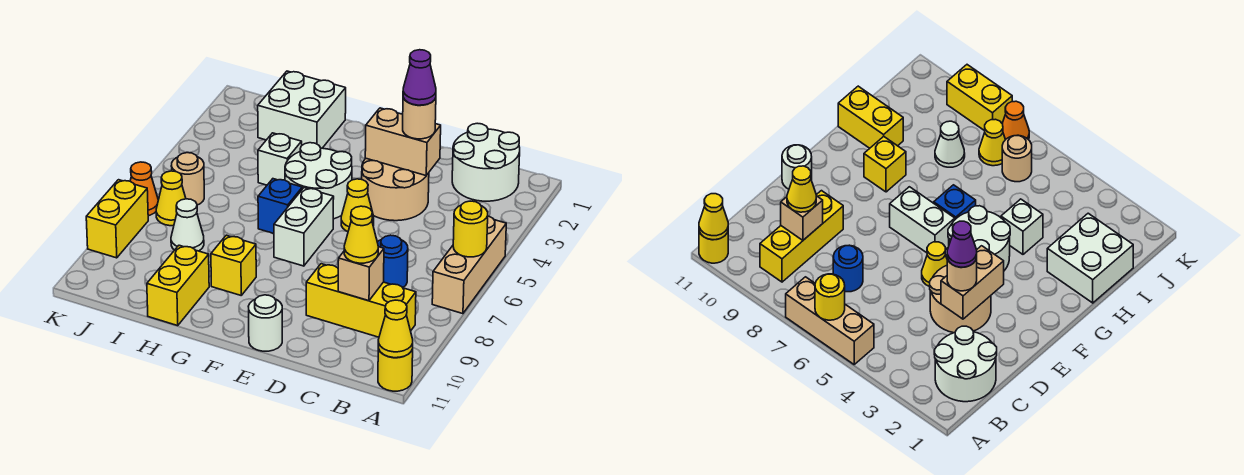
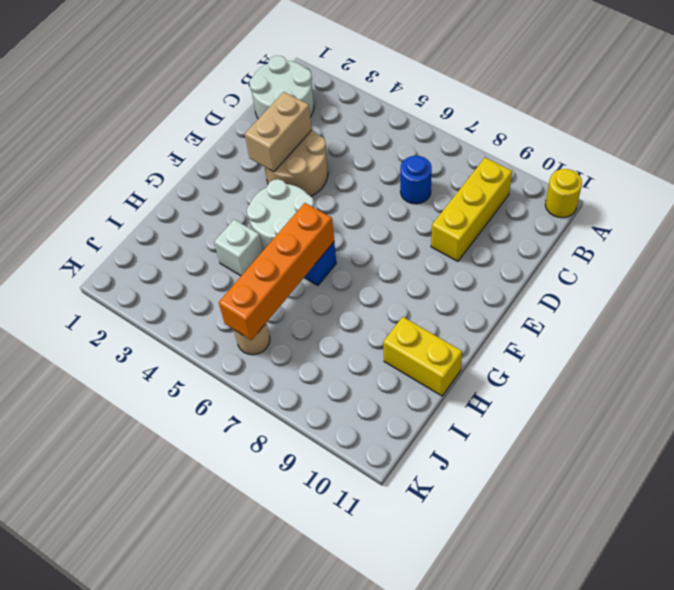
orange brick G6:J6 level 2 -> none
none -> tan brick A5:A7 level 1
none -> yellow cone E5 level 1
none -> white round brick E11 level 1

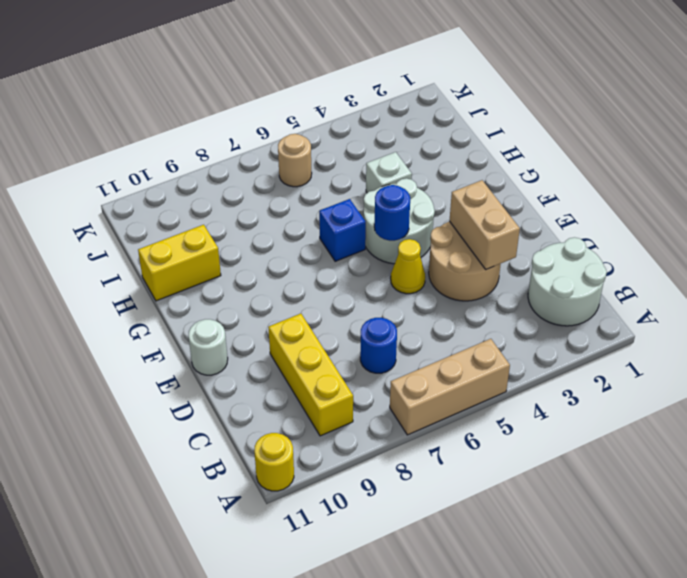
blue round brick F5 level 2 -> none
none -> white brick F6:F7 level 1
none -> yellow brick G9 level 1
none -> white brick H1:I2 level 1

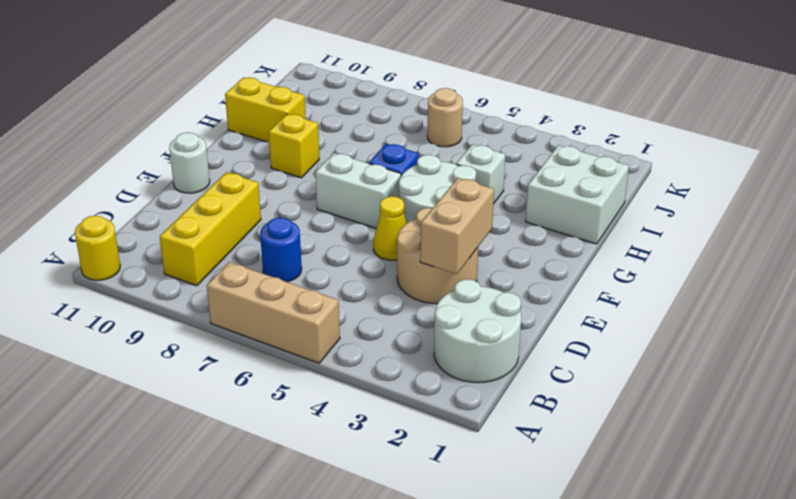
none -> white cone I8 level 1
none -> yellow cone J7 level 1
none -> orange cone K7 level 1

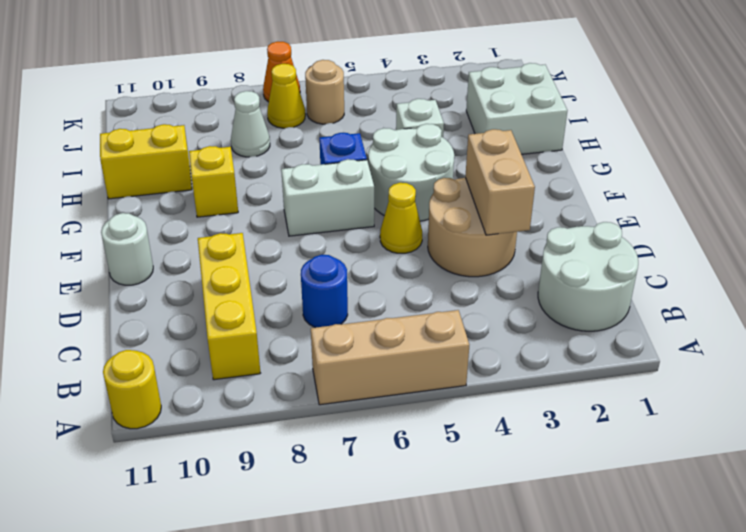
none -> yellow brick K8:K9 level 1
none -> yellow round brick A6 level 2
none -> yellow cone A11 level 2

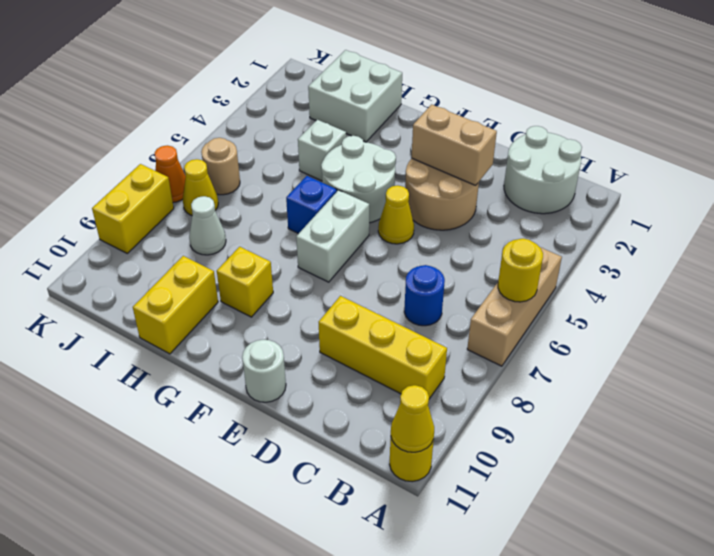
none -> tan brick C9 level 2
none -> yellow cone C9 level 3
none -> tan round brick D3 level 3

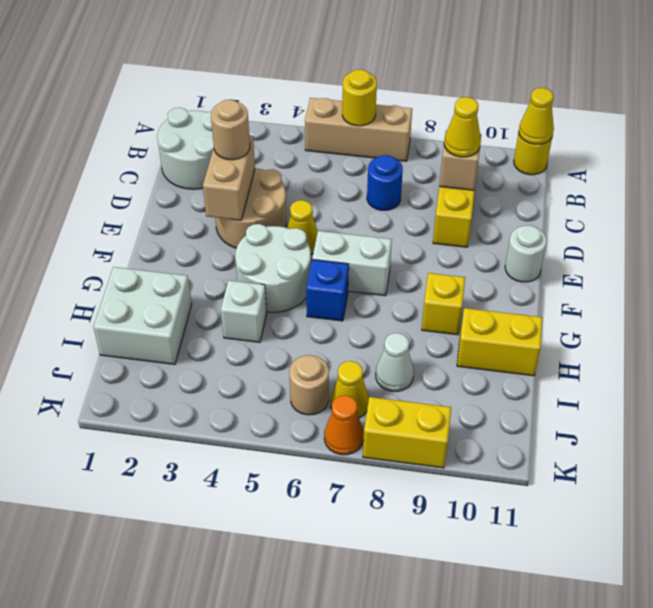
none -> purple cone D3 level 4

